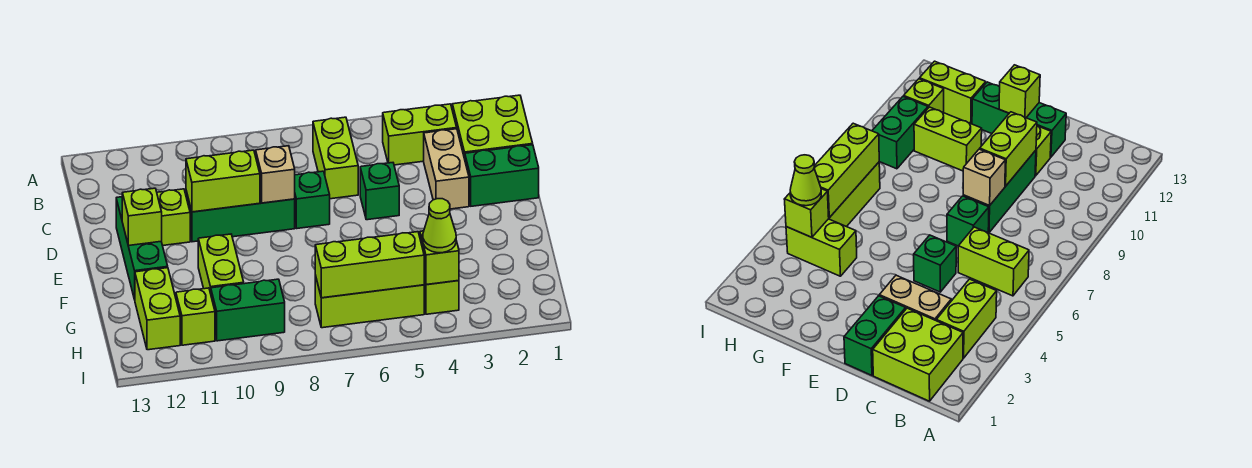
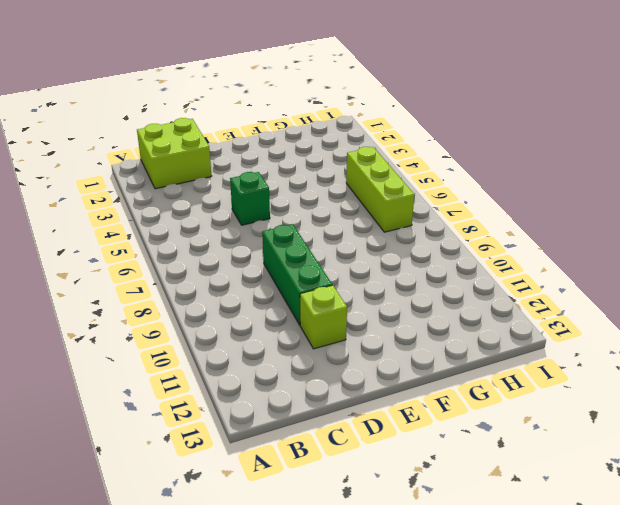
none -> lime brick B3:B4 level 1
none -> lime brick B6:C6 level 1
none -> tan brick C3:D3 level 1

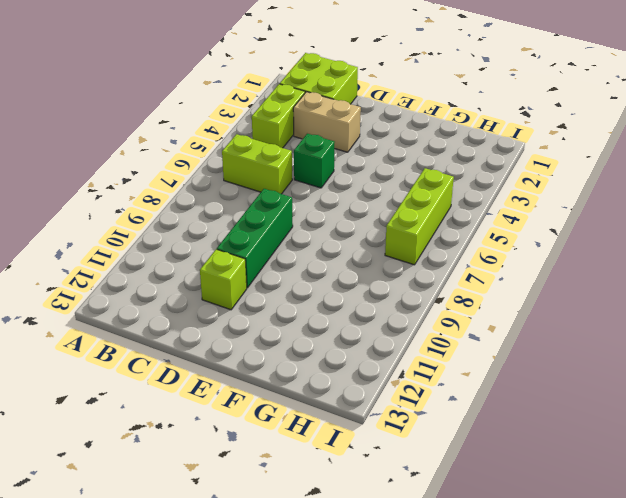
none -> green brick D1:D2 level 1
none -> green brick D7 level 1
none -> green brick D12:F12 level 1

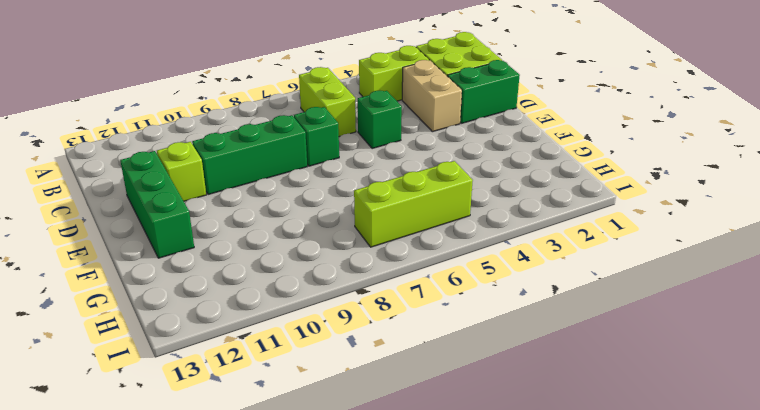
none -> lime brick F10:G10 level 1
none -> lime brick G4:H4 level 1
none -> lime brick G12:H12 level 1

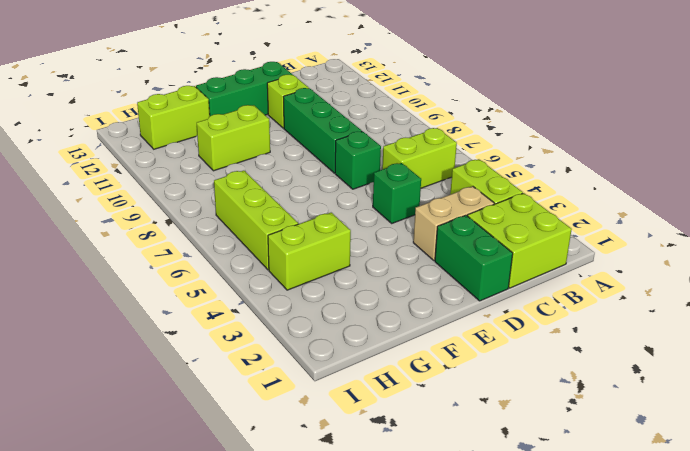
none -> green brick H9:H10 level 1
none -> lime brick H11 level 1
none -> tan brick D8 level 2

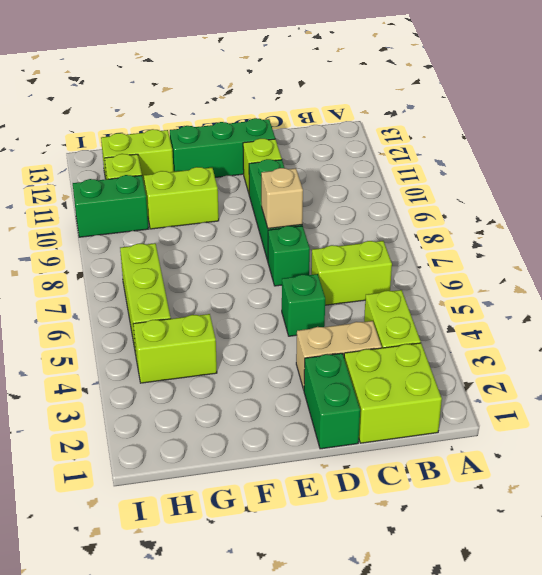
green brick H10:I10 level 1 -> green brick H9:H10 level 1
none -> lime brick D9:D10 level 2
none -> lime brick E12 level 2
none -> lime brick H4 level 2

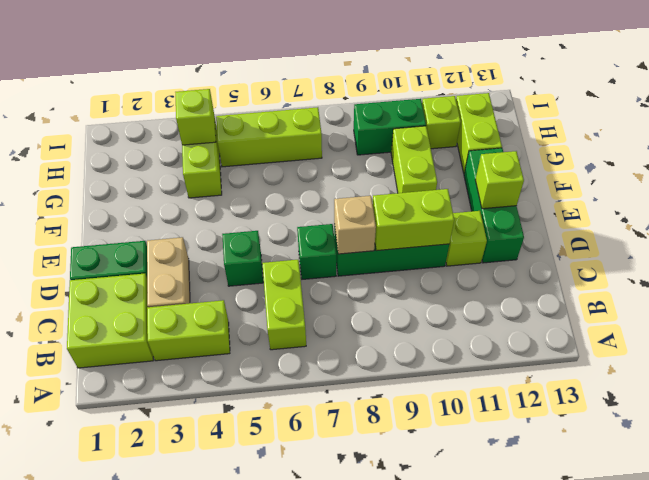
none -> lime brick H5:H7 level 2
none -> lime cone H4 level 3

